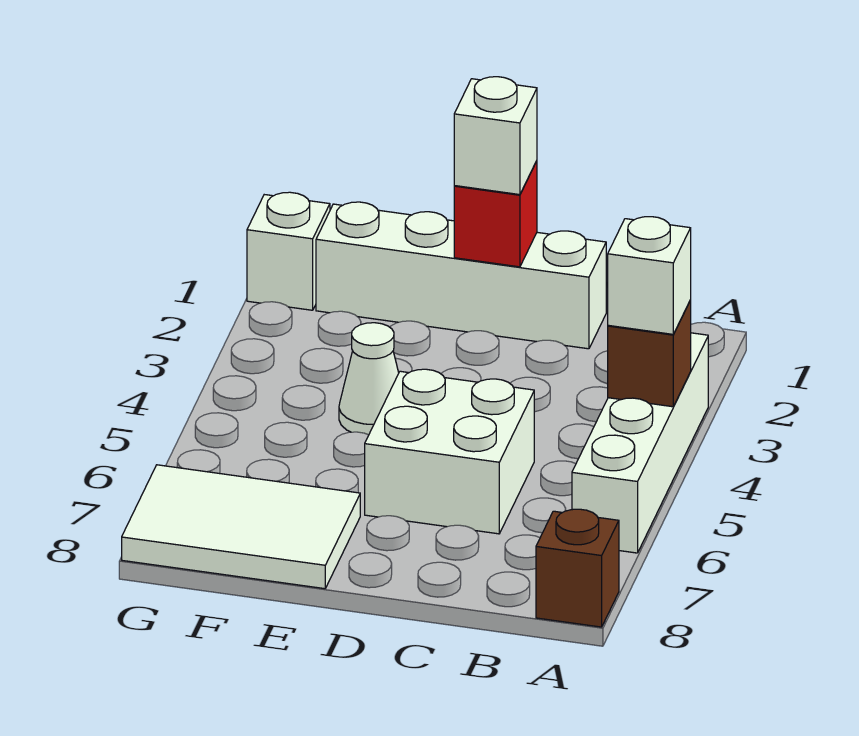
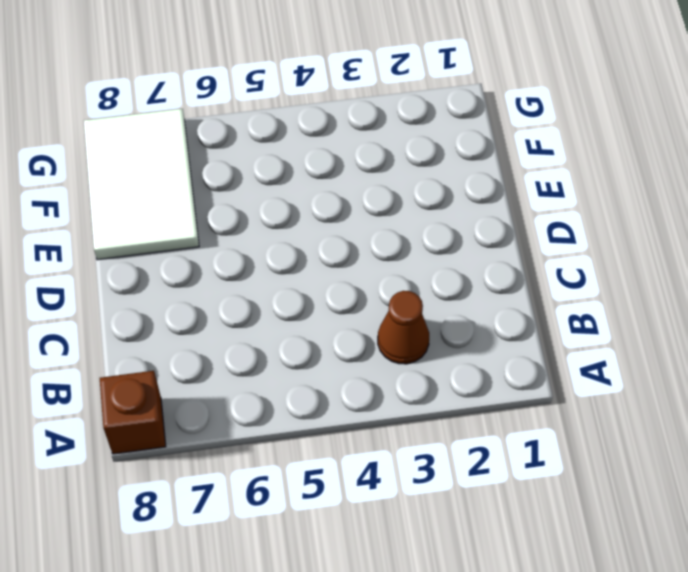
brown cone B3 level 1 -> none
none -> white brick A3:A6 level 1
none -> white brick C1:F1 level 1

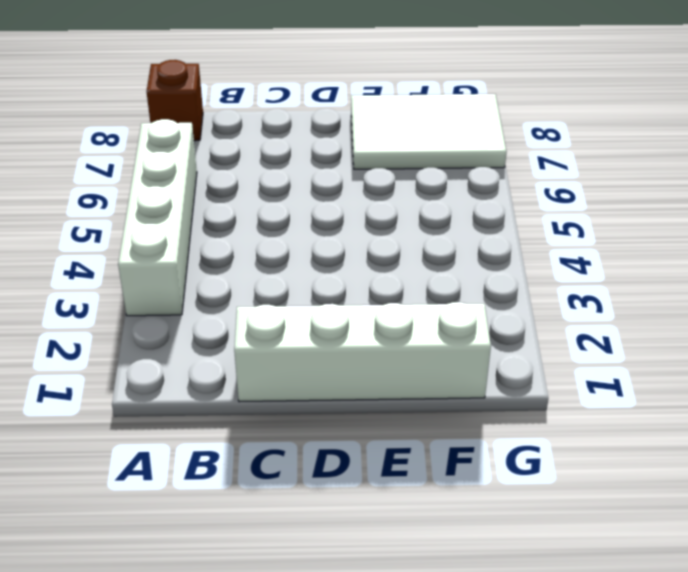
none -> white brick C5:D6 level 1
none -> white cone E4 level 1

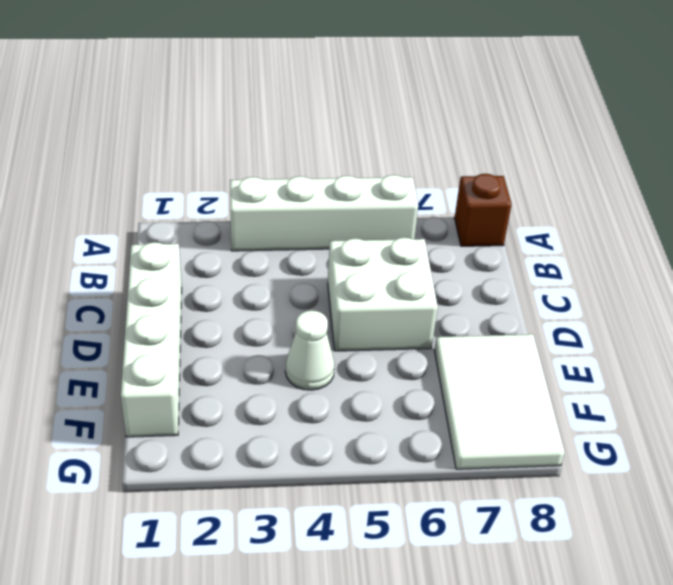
none -> white brick G1 level 1
none -> brown brick A4 level 2

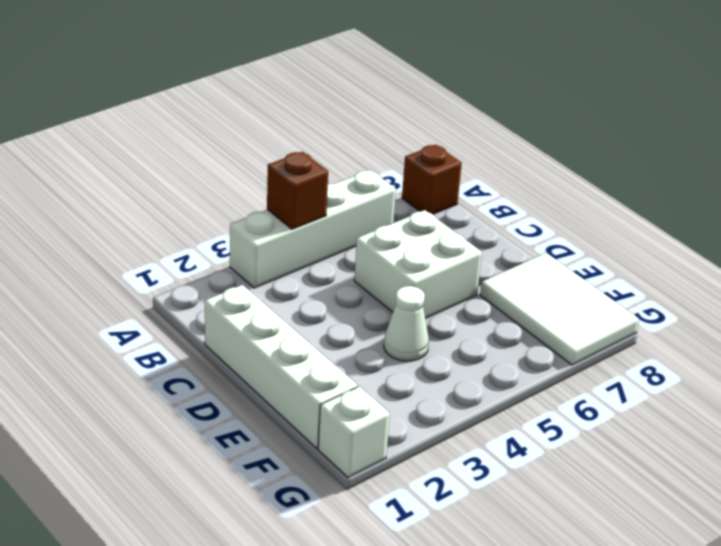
none -> red brick D1 level 2
none -> white brick A4 level 3

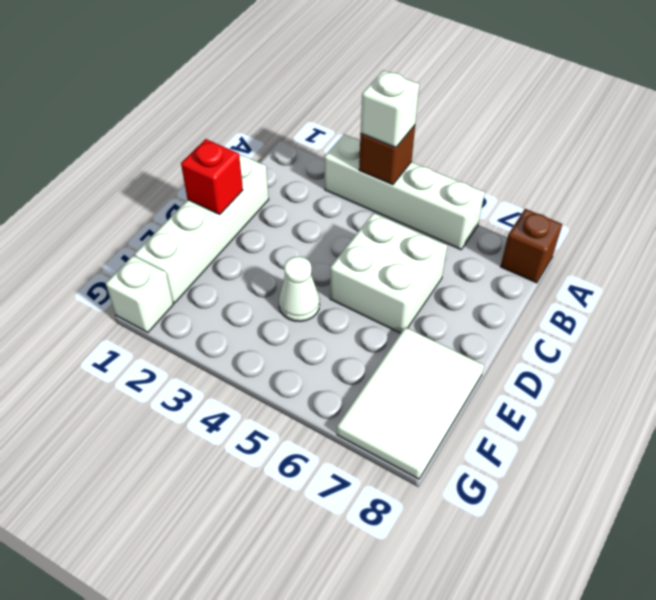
none -> white brick D1 level 3

